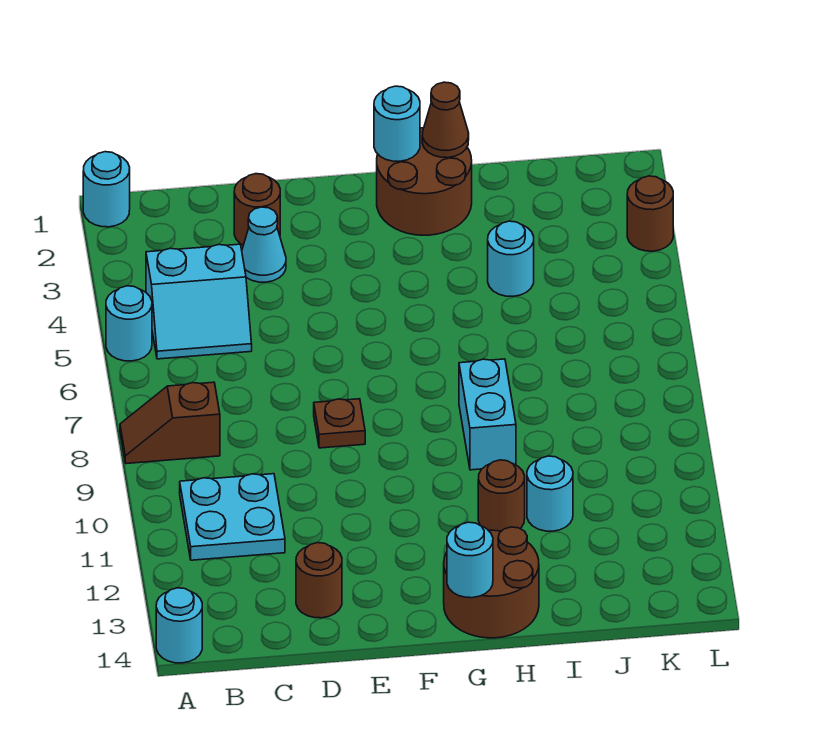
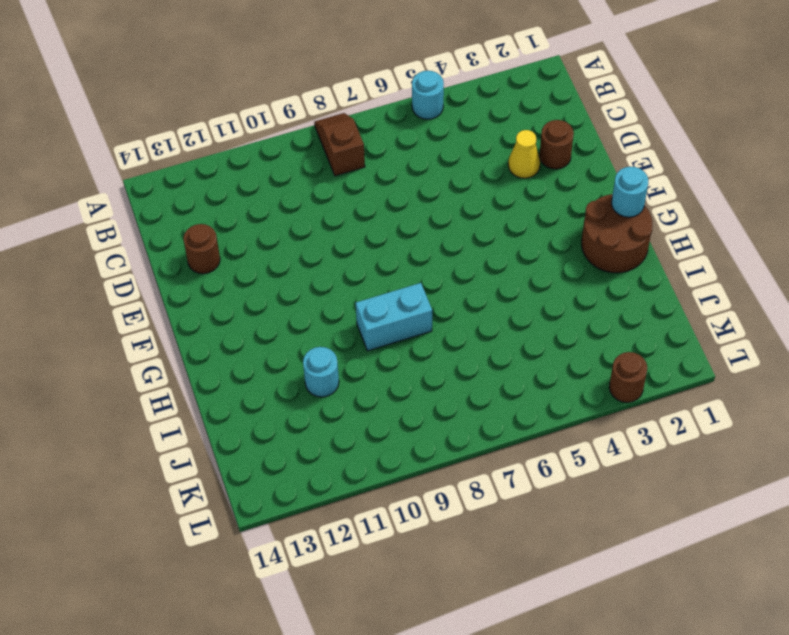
yellow cone D3 level 1 -> cyan cone D3 level 1
none -> cyan round brick A1 level 1
none -> cyan round brick A14 level 1
none -> cyan slope B4:C5 level 1 top 4

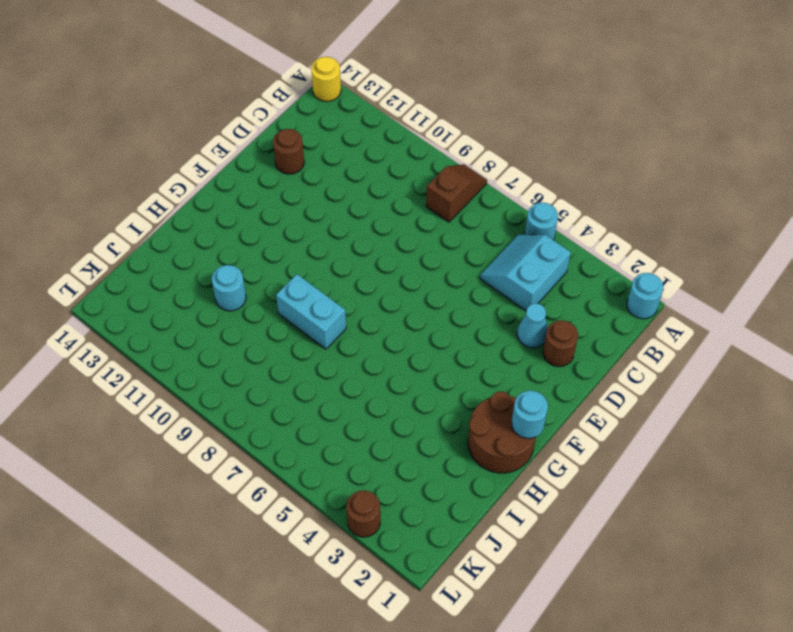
yellow round brick A14 level 1 -> cyan round brick A14 level 1
none -> cyan plate B10:C11 level 1
none -> brown plate E8 level 1
none -> brown round brick G13:H14 level 1

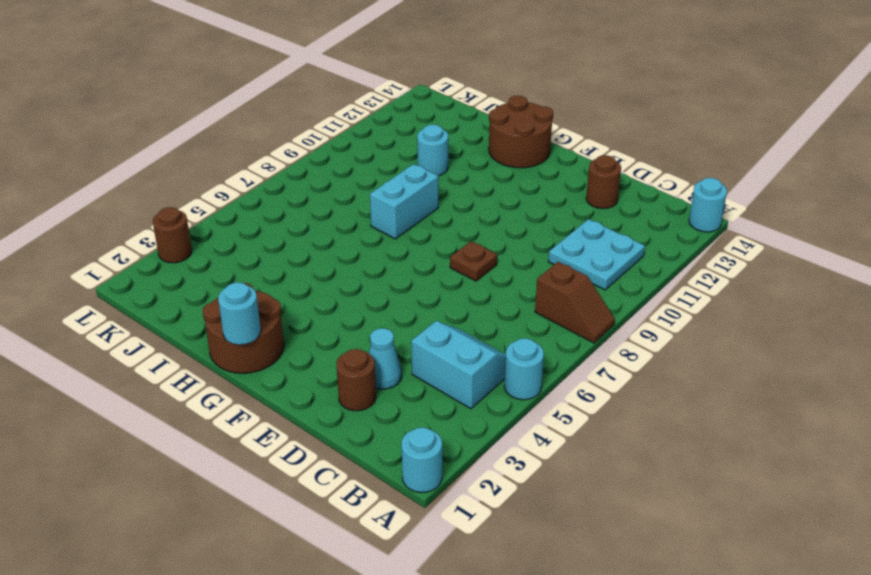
none -> brown round brick H11 level 1
none -> cyan round brick I4 level 1
none -> cyan round brick G14 level 2

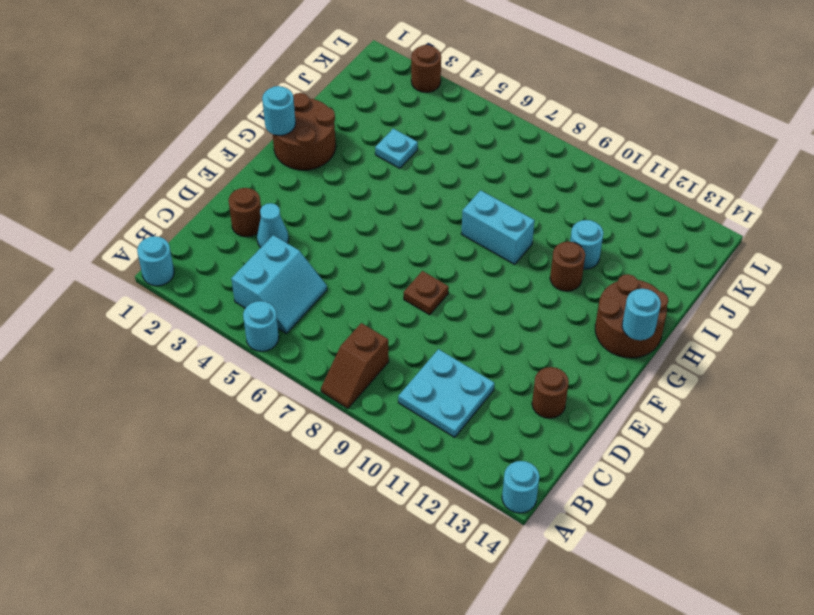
cyan plate I4 level 1 -> cyan round brick I4 level 1
none -> brown cone H1 level 2

